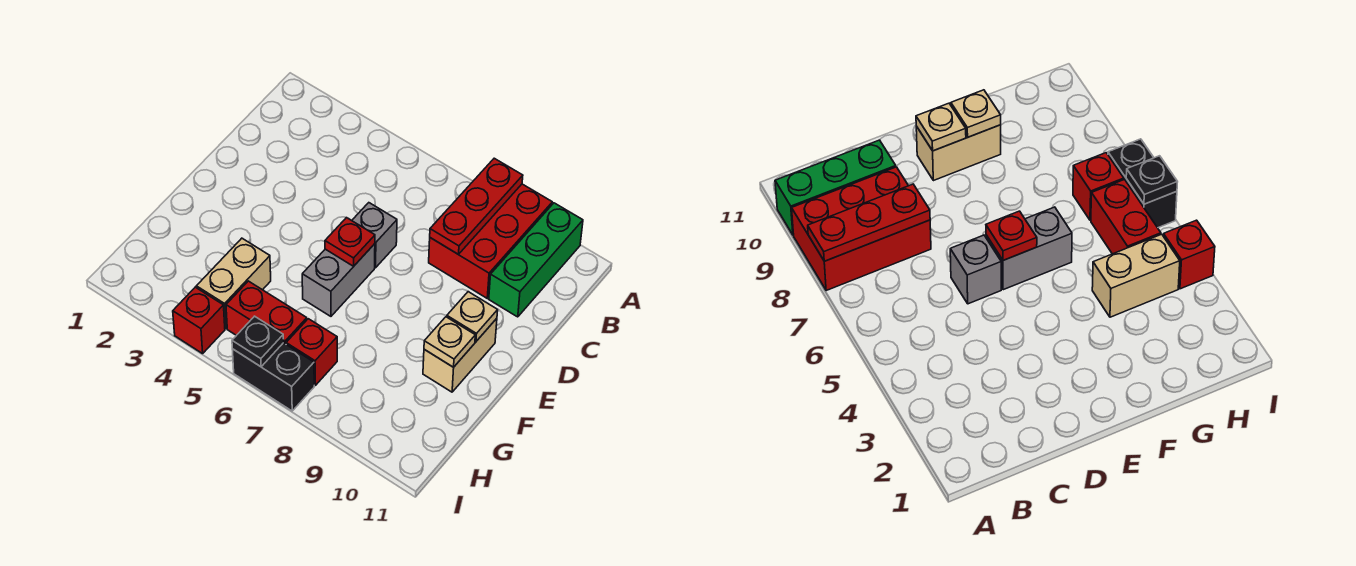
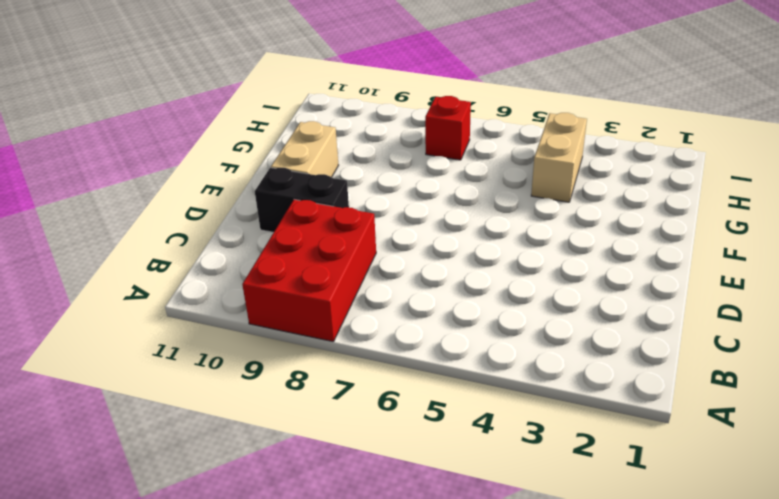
black brick D9:D10 level 1 -> black brick I6:I7 level 1
none -> green brick A10:C10 level 1
none -> grey brick D6 level 1
none -> grey brick E6:F6 level 1

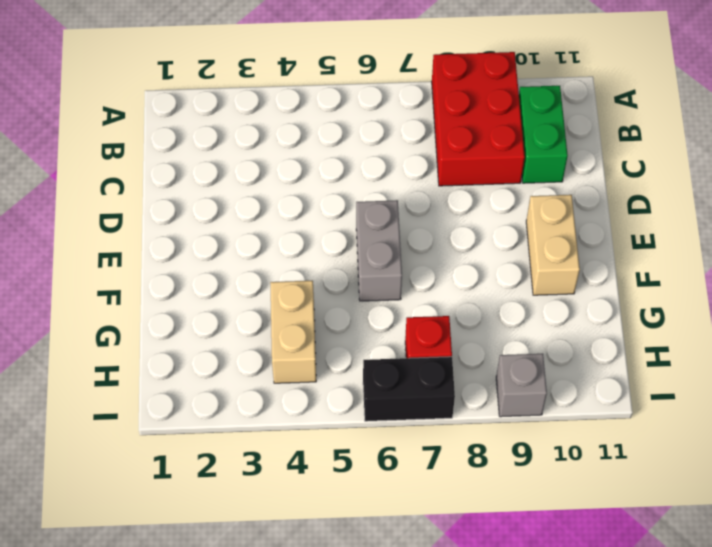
green brick B10:C10 level 1 -> green brick A10:C10 level 1
grey brick I9 level 1 -> grey brick D6 level 1
none -> red brick H5:H6 level 1
none -> red brick I4 level 1
none -> red plate A8:C8 level 2

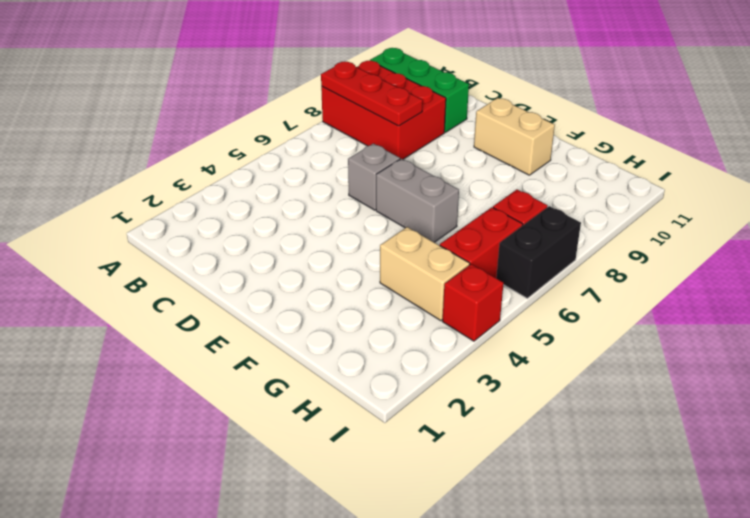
none -> red plate E6 level 2
none -> tan plate E10 level 2
none -> tan plate F10 level 2

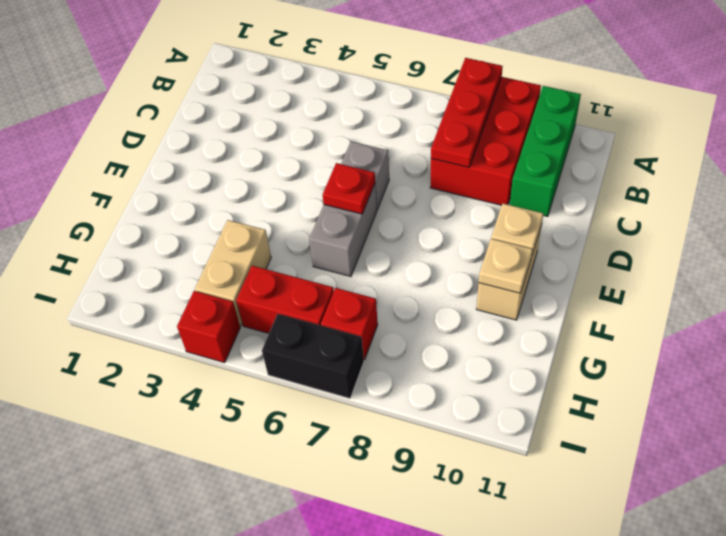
none -> black plate I6 level 2

